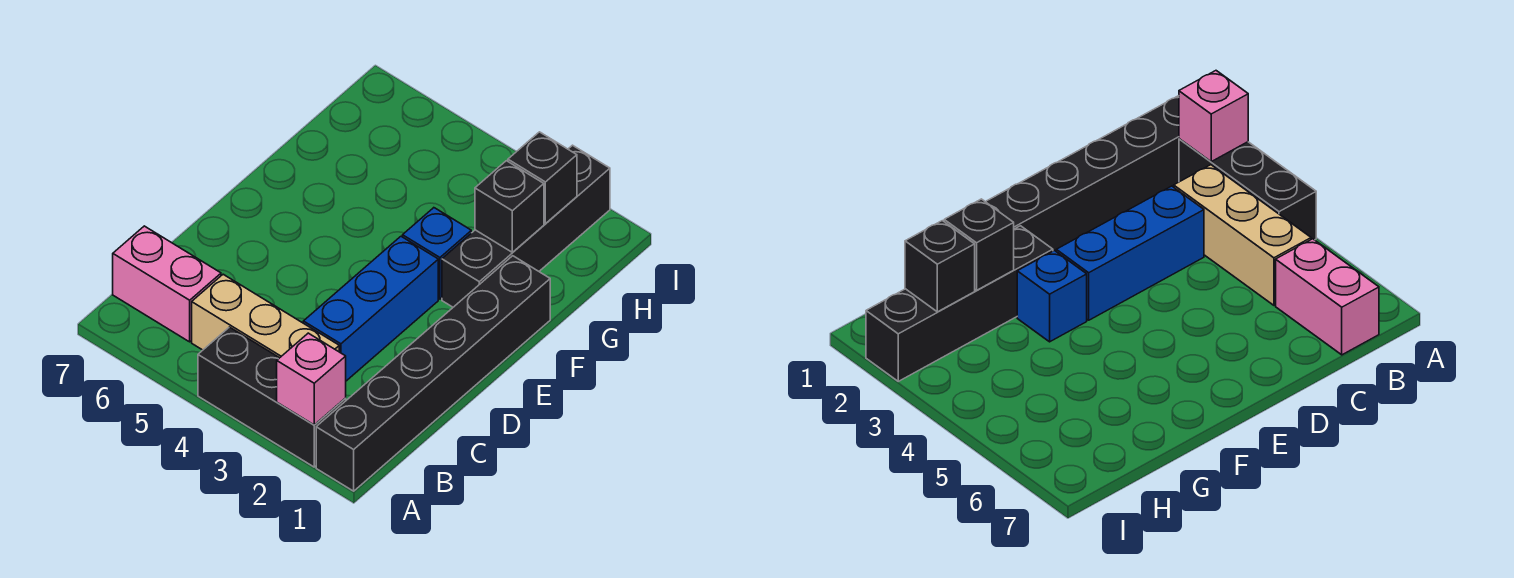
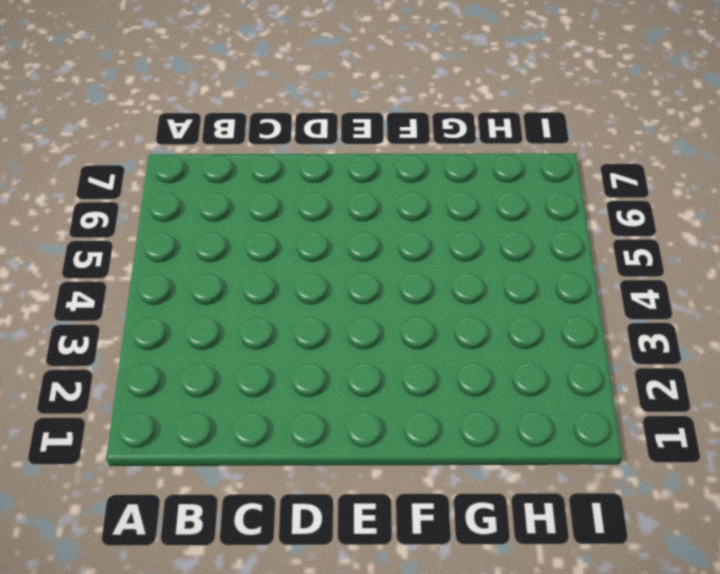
none -> black brick A1:F1 level 1
none -> black brick A2:A4 level 1

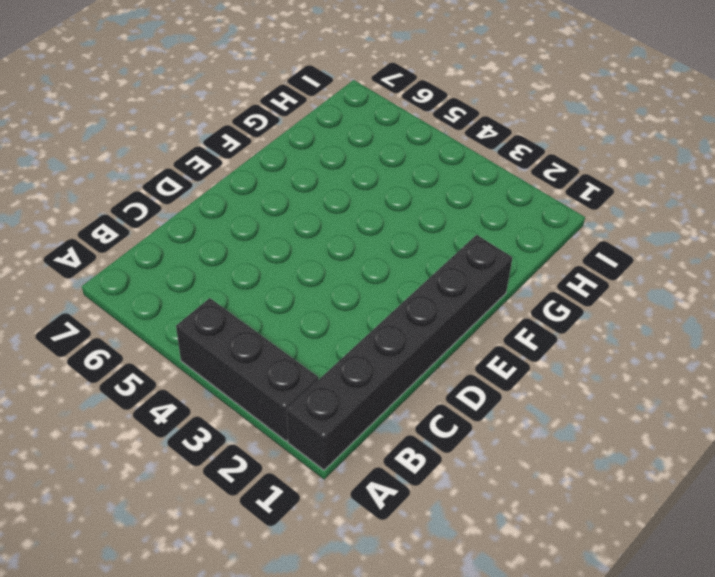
none -> tan brick B3:B5 level 1
none -> pink brick B6:B7 level 1

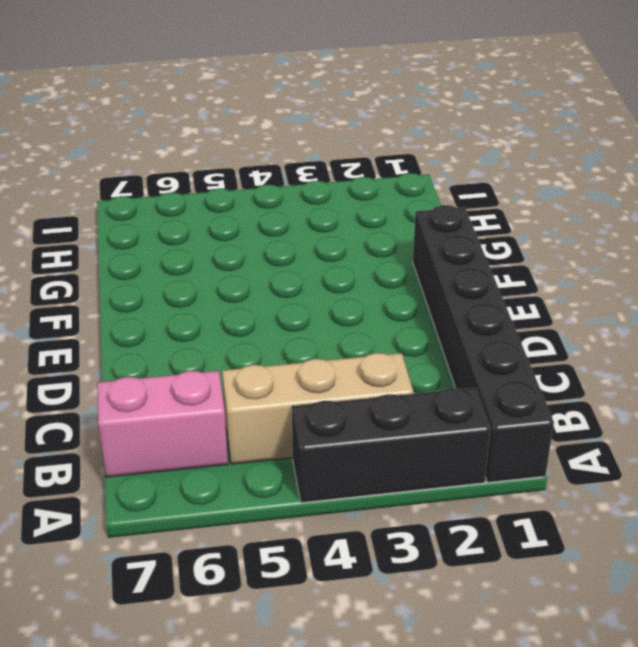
none -> blue brick C3:E3 level 1
none -> black brick F2:I2 level 1

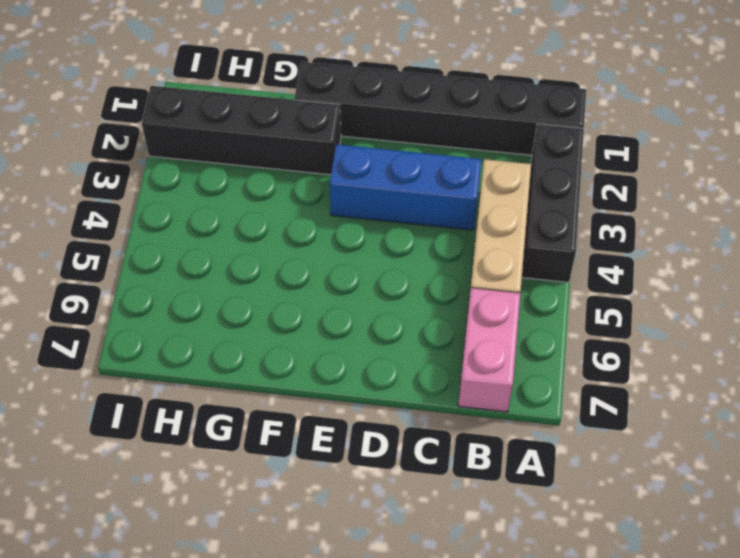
none -> blue brick F3 level 1
none -> pink brick A2 level 2

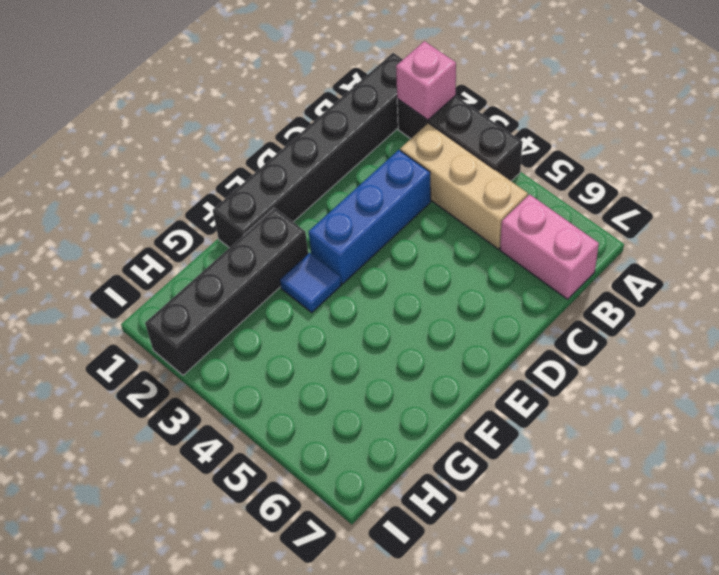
blue tile F3 level 1 -> blue brick F3 level 1
none -> black brick G2 level 2
none -> black brick H2 level 2

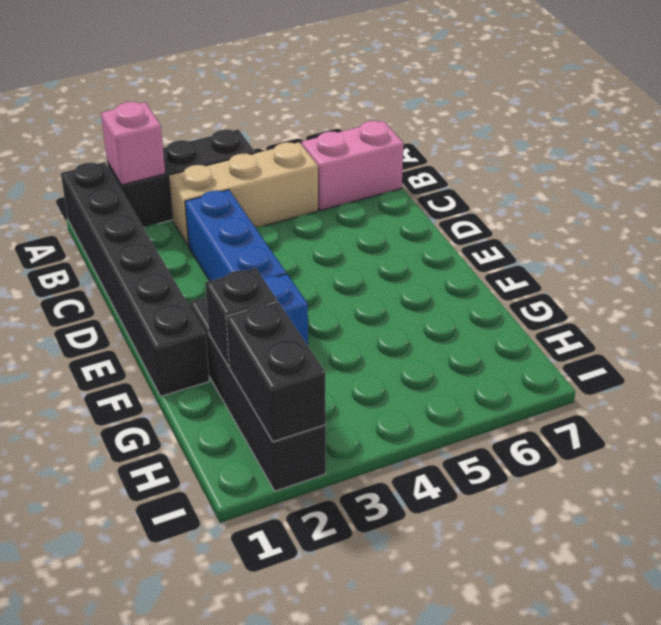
black brick H2:I2 level 2 -> black brick H2 level 2

